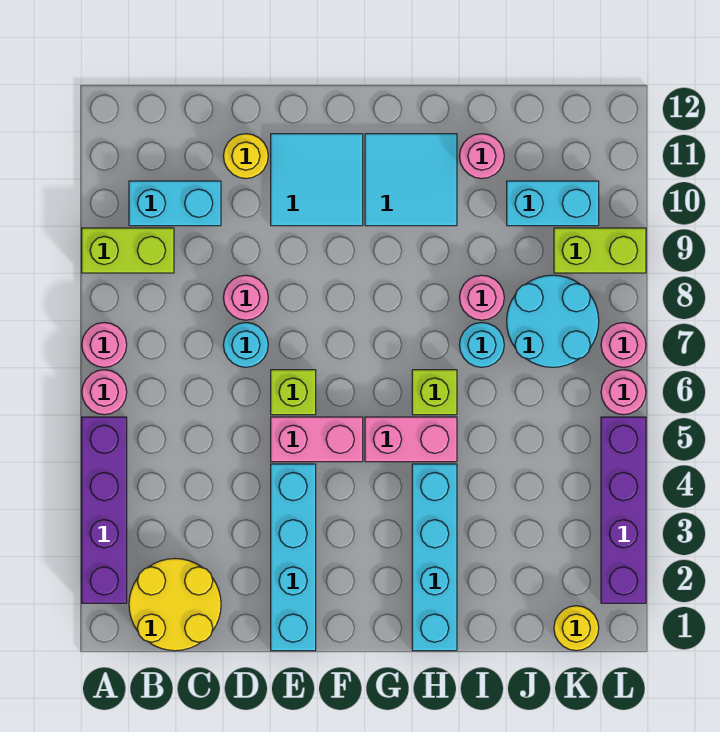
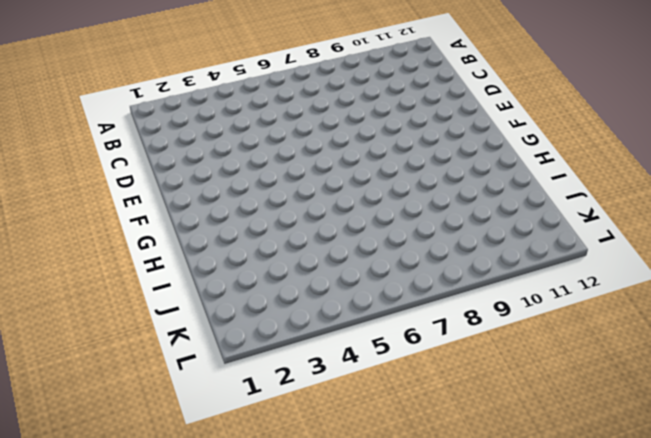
none -> purple brick A2:A5 level 1
none -> pink round brick A6 level 1
none -> pink round brick A7 level 1

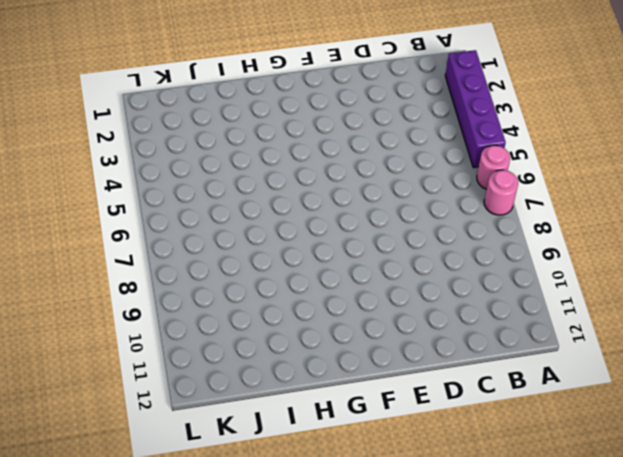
none -> lime brick A9:B9 level 1
none -> yellow round brick B1:C2 level 1
none -> cyan brick B10:C10 level 1

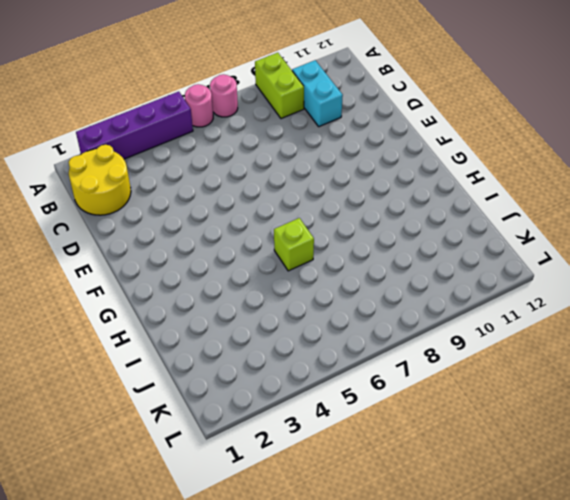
none -> cyan round brick D7 level 1
none -> pink round brick D8 level 1
none -> yellow round brick D11 level 1

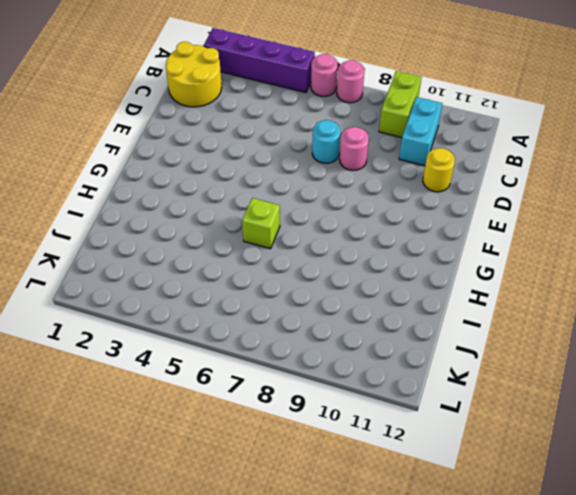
none -> cyan brick E1:E4 level 1
none -> pink brick E5:F5 level 1
none -> lime brick E6 level 1

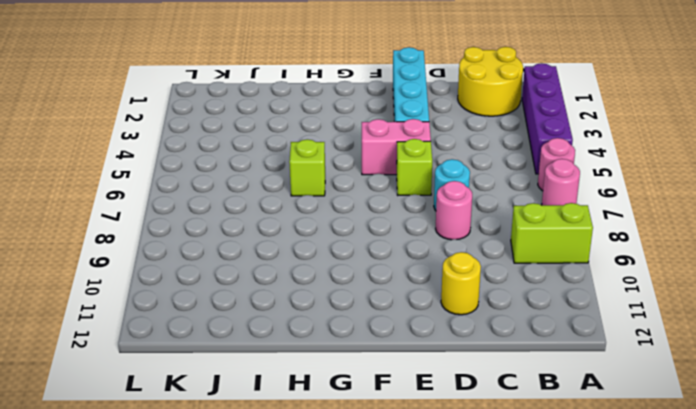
none -> cyan brick B10:C10 level 1
none -> cyan tile E10:F11 level 1
none -> pink brick G5:H5 level 1

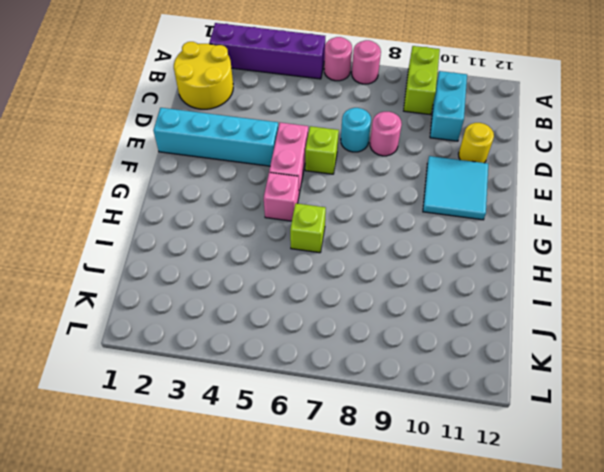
pink brick G5 level 1 -> pink brick G5:H5 level 1
none -> cyan tile G10:H11 level 1
none -> cyan brick H1:H4 level 1
none -> cyan round brick I7 level 1

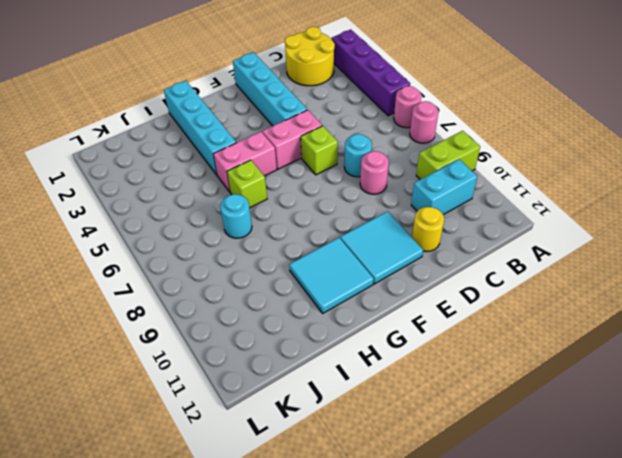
none -> pink round brick I8 level 1
none -> pink round brick I11 level 1
none -> cyan round brick J7:K8 level 1

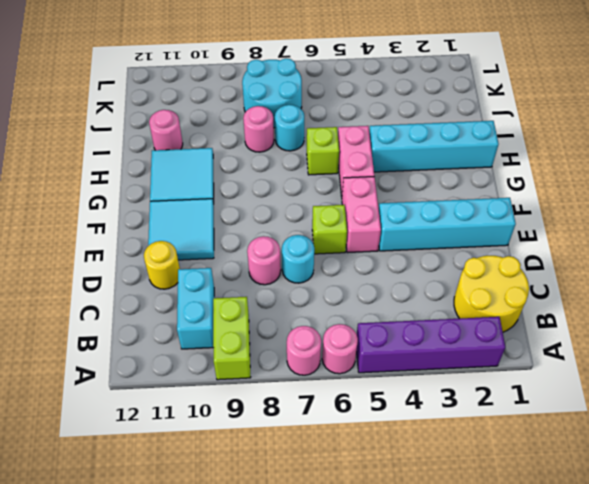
none -> cyan brick J10:K10 level 1
none -> yellow round brick K1 level 1
none -> lime brick K9:L9 level 1

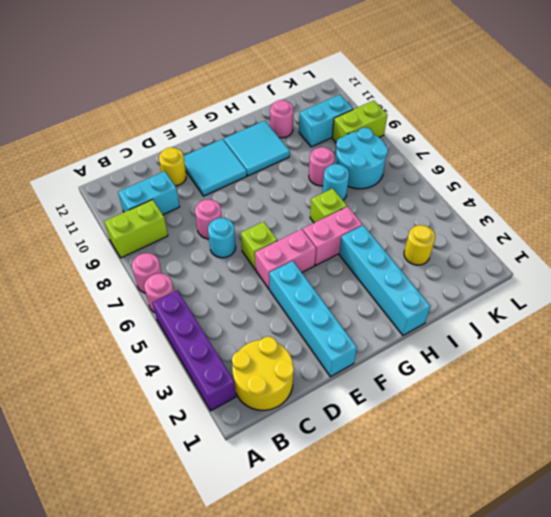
yellow round brick J3 level 1 -> yellow round brick K1 level 1
none -> purple brick L2:L5 level 1
none -> pink round brick L6 level 1
none -> pink round brick L7 level 1

